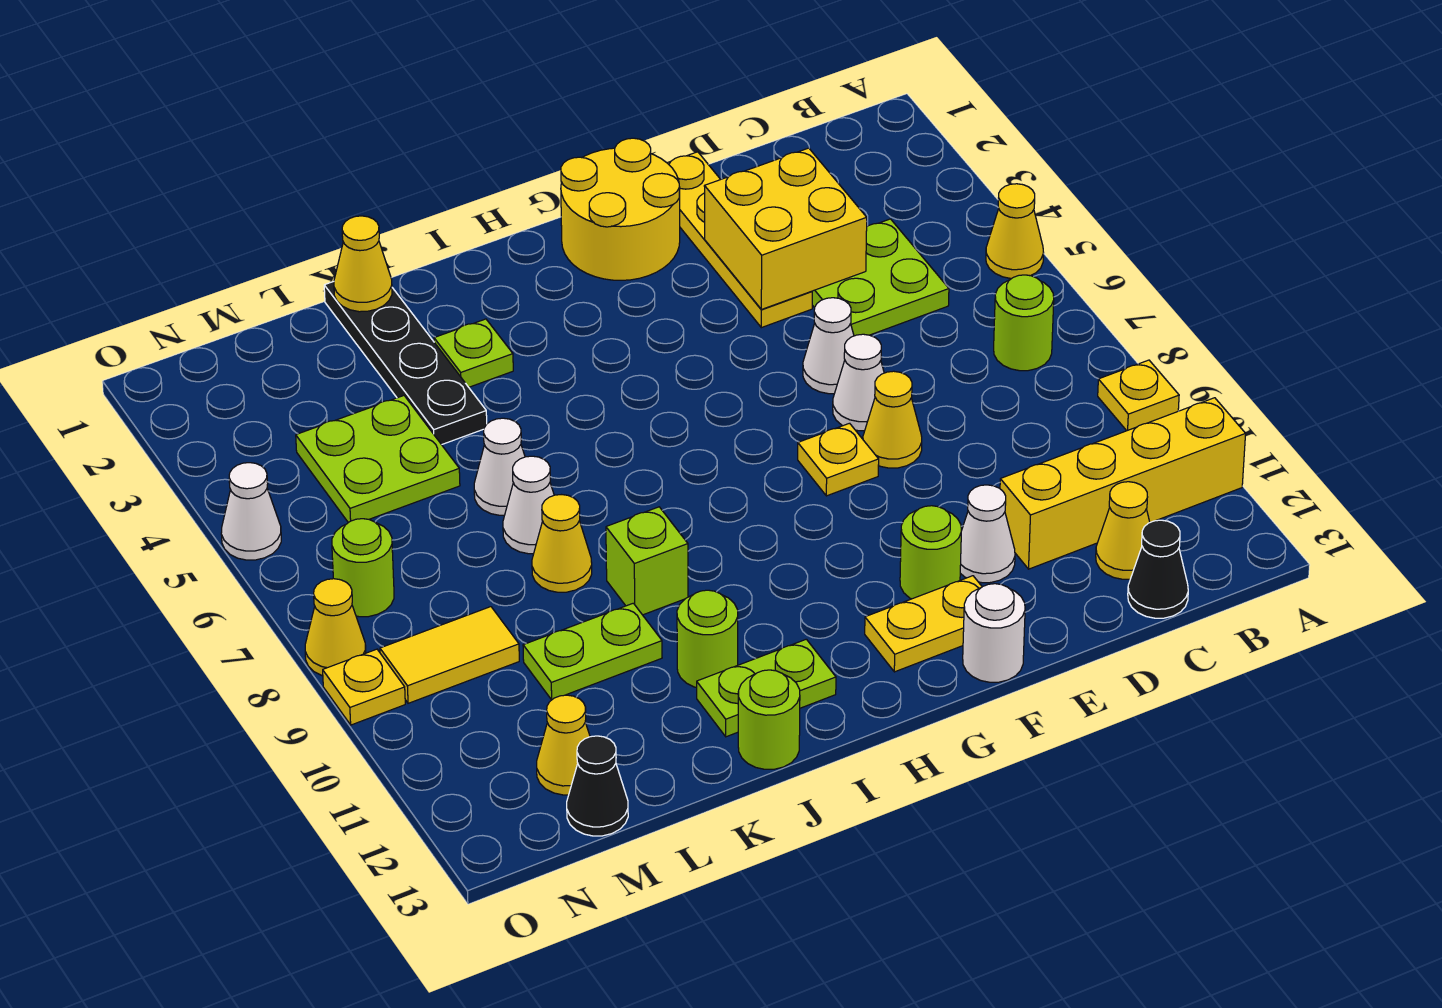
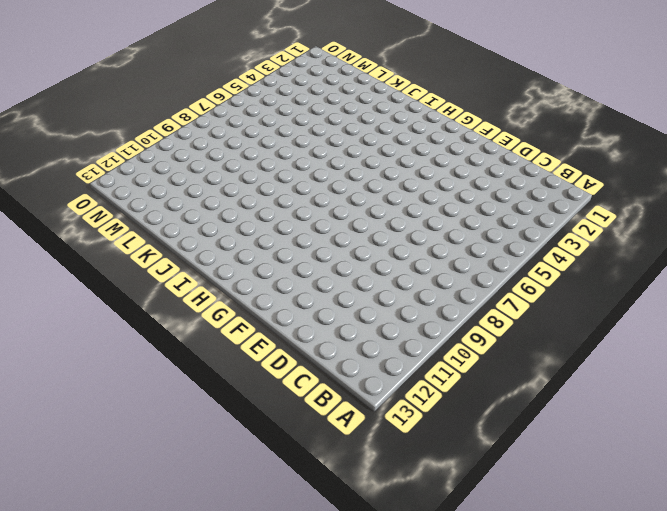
none -> yellow cone A5 level 1
none -> yellow plate A9 level 1
none -> yellow brick A11:D11 level 1
none -> lime round brick B7 level 1

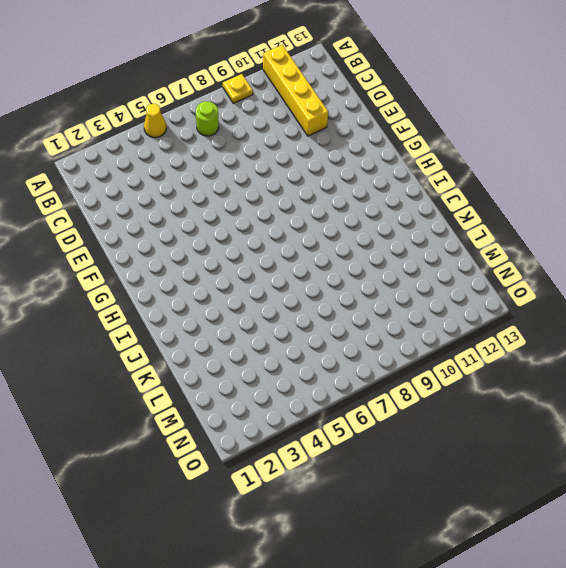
none -> lime plate C4:D5 level 1
none -> yellow cone C12 level 1
none -> black cone C13 level 1
none -> yellow plate E1:E4 level 1

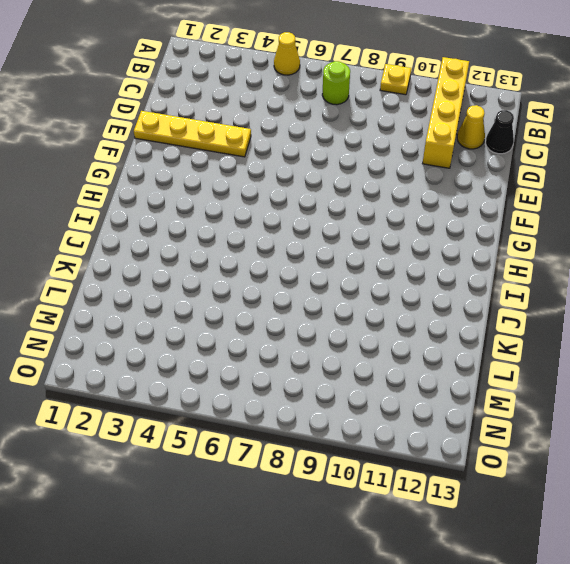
none -> lime plate C4:D5 level 1
none -> white cone E6 level 1
none -> white cone E7 level 1
none -> yellow cone E8 level 1

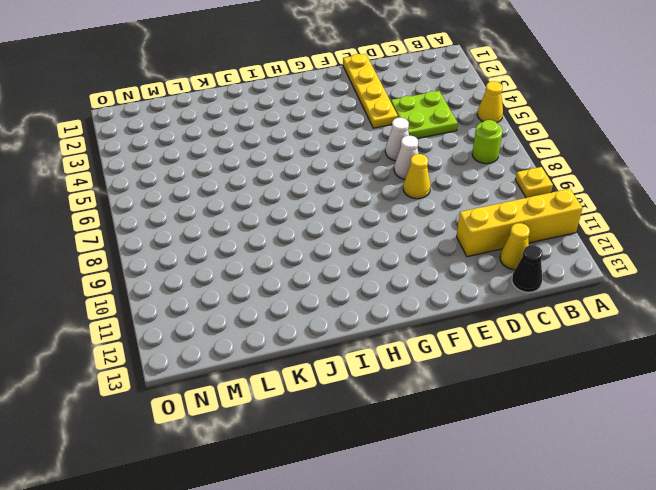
none -> white cone E11 level 1
none -> yellow round brick F1:G2 level 1
none -> yellow plate F8 level 1
none -> lime round brick F11 level 1

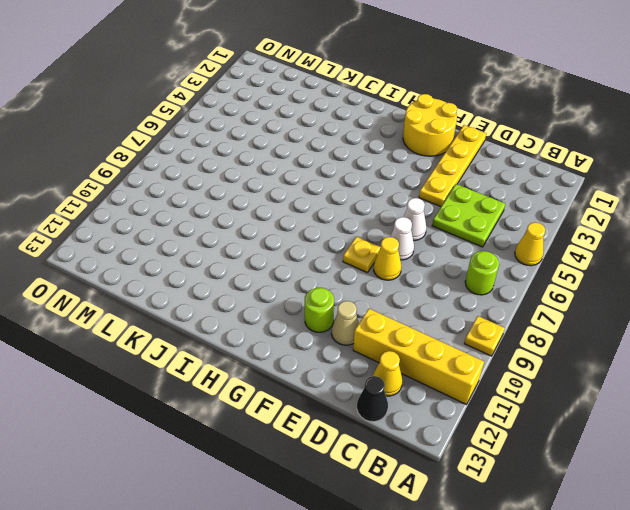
tan cone E11 level 1 -> white cone E11 level 1
none -> yellow plate F12:G12 level 1
none -> white round brick F13 level 1
none -> lime plate I12:J12 level 1
none -> lime plate J3 level 1

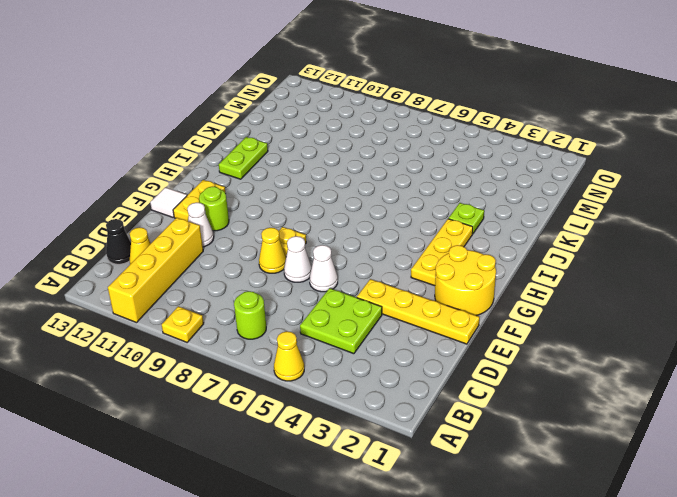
white tile F13 level 1 -> white round brick F13 level 1
yellow plate G3:I3 level 1 -> none
none -> lime brick J9 level 1
none -> lime round brick J11 level 1
none -> lime round brick J13 level 1
none -> black plate K1:K4 level 1

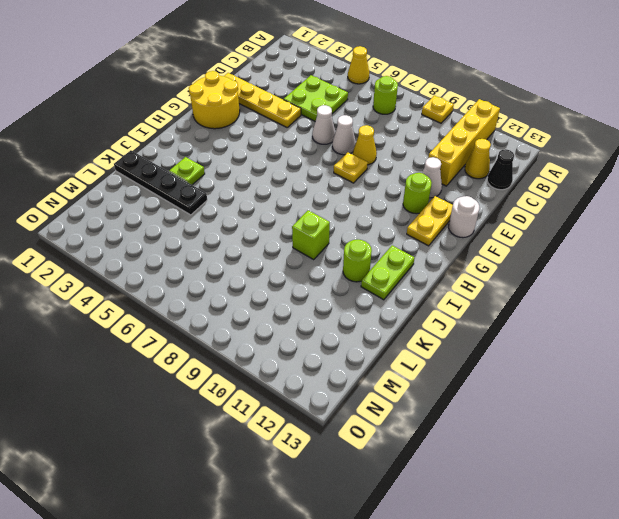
none -> lime round brick J13 level 1
none -> white cone K6 level 1
none -> white cone K7 level 1
none -> yellow cone K8 level 1

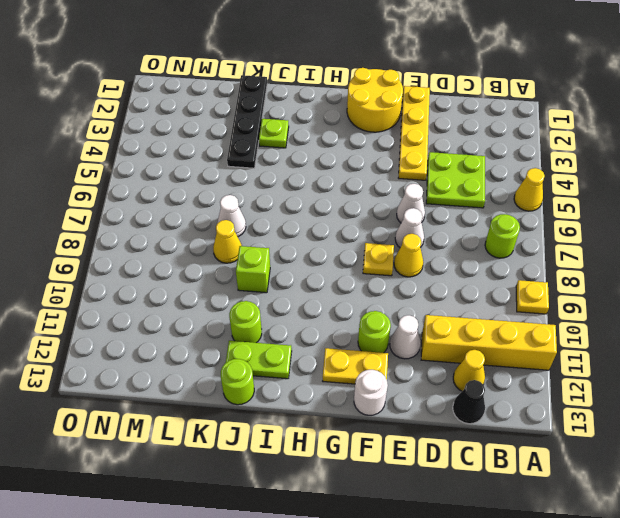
none -> white cone K6 level 1
none -> lime plate K10:L10 level 1
none -> lime plate L4:M5 level 1
none -> yellow tile M9:N9 level 1

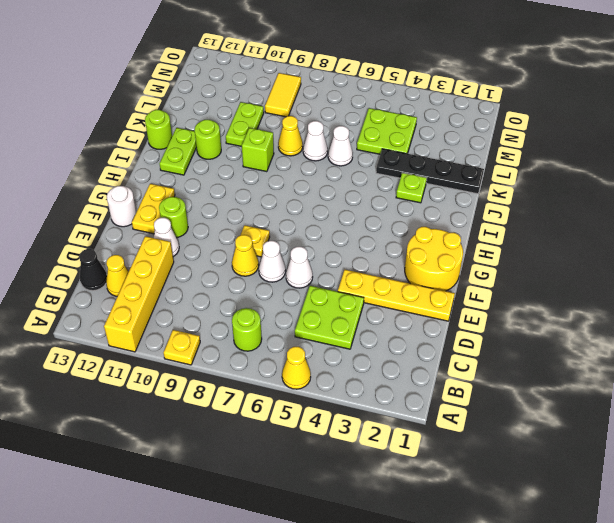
none -> yellow cone M12 level 1
none -> black cone M13 level 1
none -> lime round brick N7 level 1
none -> white cone O5 level 1

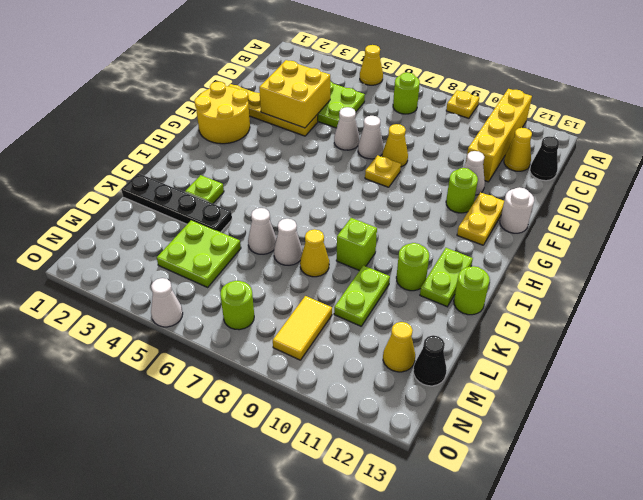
none -> yellow cone O8 level 1
none -> yellow plate O9 level 1
none -> yellow cone K1 level 2

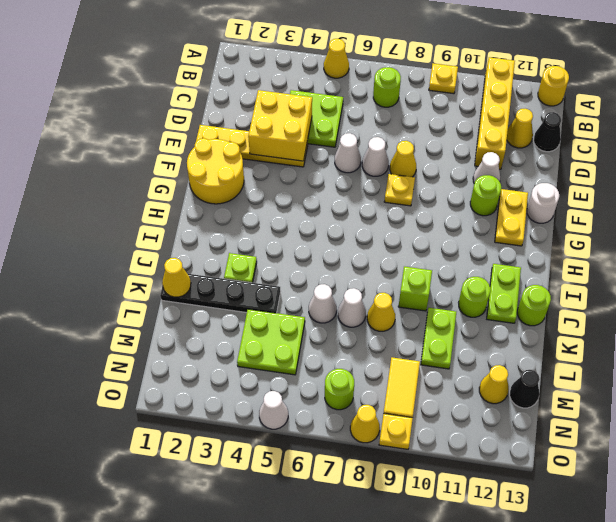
yellow round brick A13 level 1 -> none

